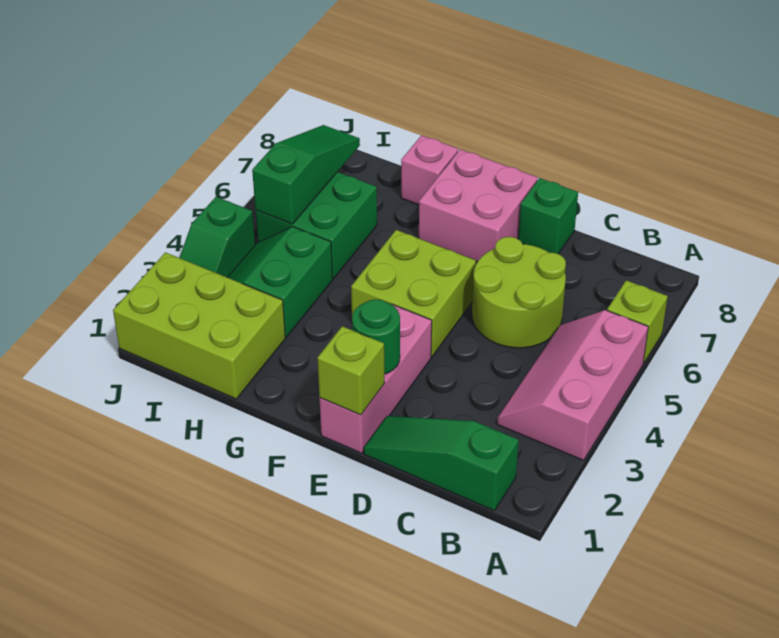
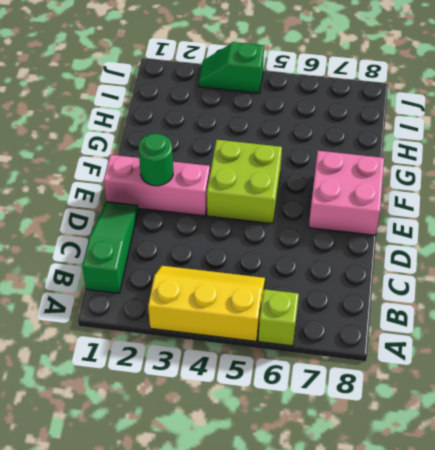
yellow slope A3:B5 level 1 top A -> pink slope A3:B5 level 1 top A
none -> lime round brick C5:D6 level 1
none -> green brick D8 level 1
none -> pink brick G8 level 1

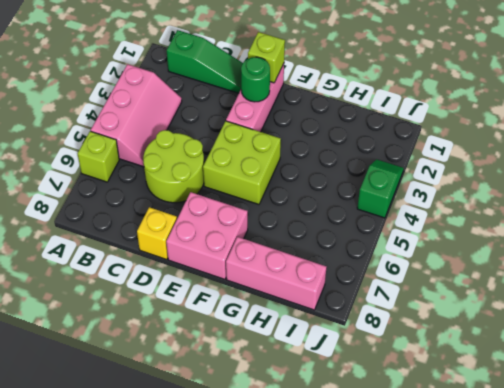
yellow brick D8 level 1 -> green brick D8 level 1
pink brick G8:I8 level 1 -> pink brick G8 level 1
none -> lime brick H1:J2 level 1
none -> green slope H3:I4 level 1 top H
none -> green brick H5:I6 level 1

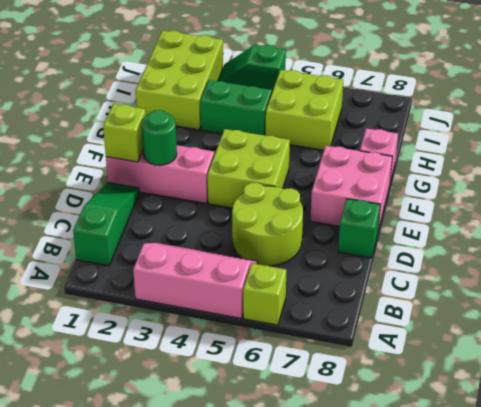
lime brick H5:I6 level 1 -> green brick H5:I6 level 1
none -> green slope I5:I7 level 2 top 5

